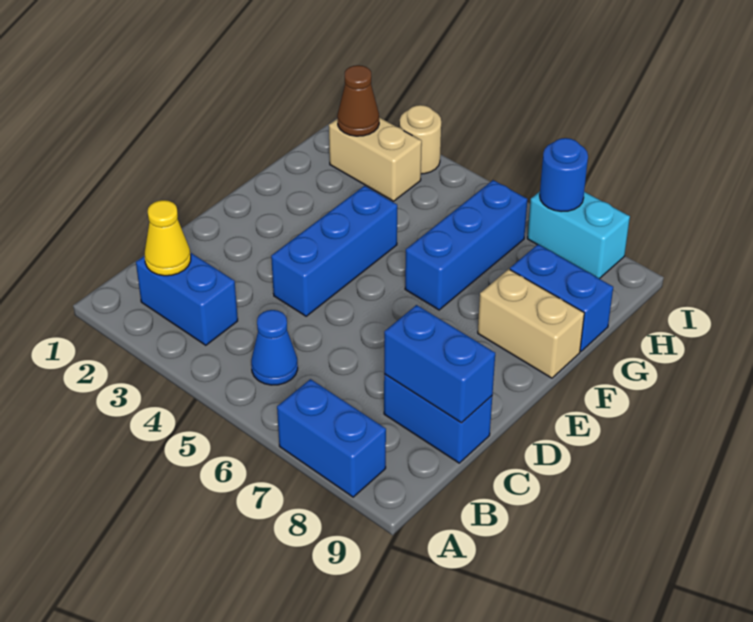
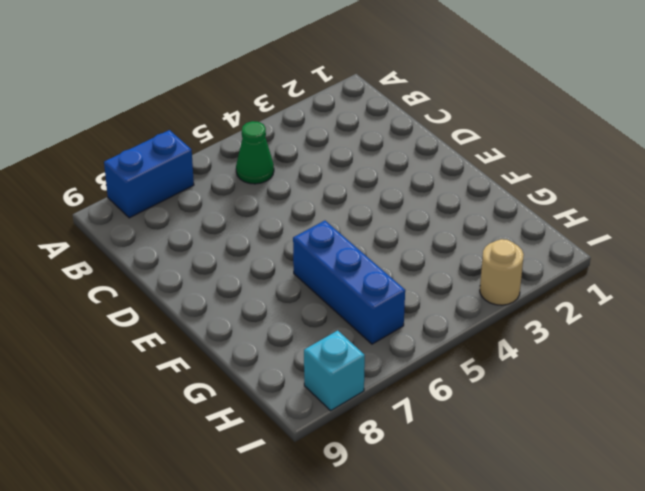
green cone B5 level 1 -> blue cone B5 level 1
cyan brick I8 level 1 -> cyan brick I7:I8 level 1
none -> blue brick B2:B3 level 1
none -> blue brick C8:C9 level 1
none -> blue brick D4:F4 level 1

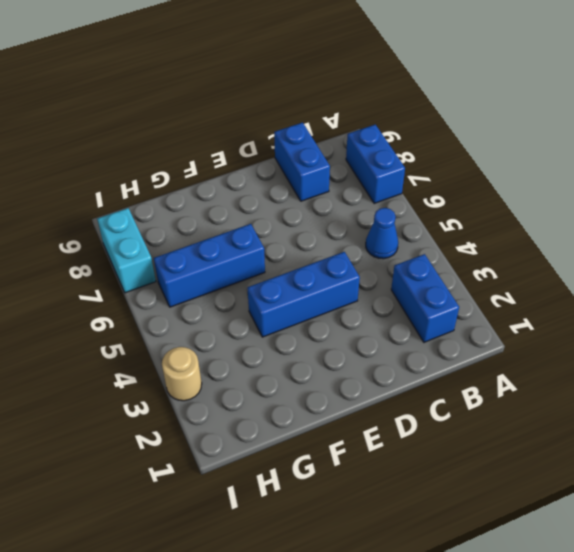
none -> tan brick F8:F9 level 1
none -> blue brick G8:G9 level 1
none -> tan brick H2:H3 level 1

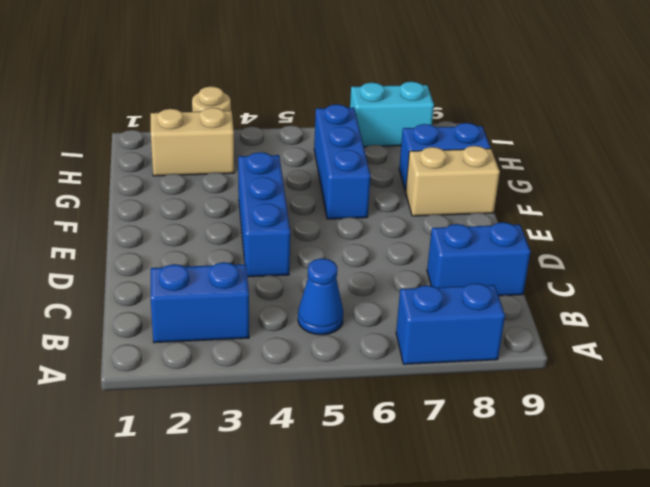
none -> yellow cone B2 level 2
none -> blue brick C8:C9 level 2
none -> brown cone H2 level 2

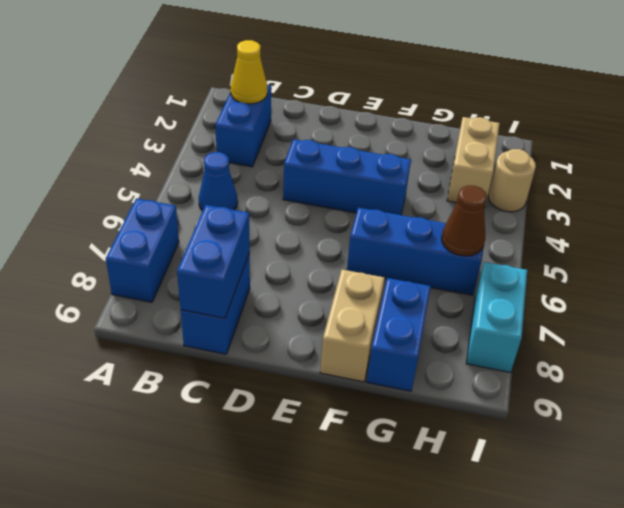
brown cone H6 level 2 -> brown cone H2 level 2
none -> blue round brick I7 level 2

